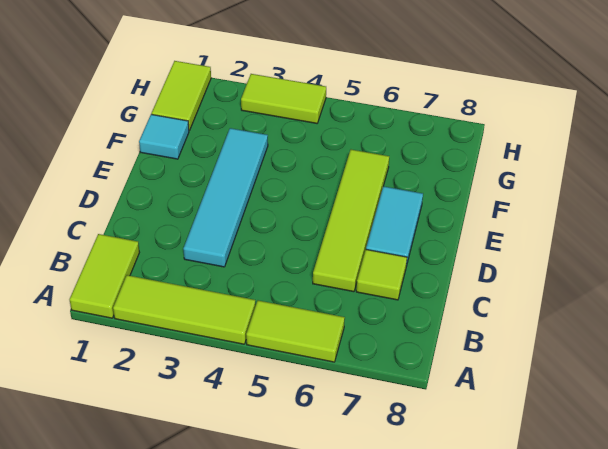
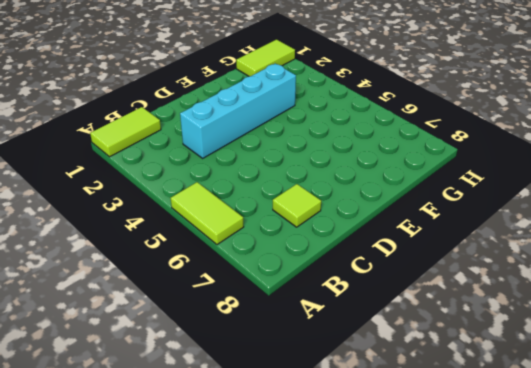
cyan brick C3:F3 level 1 -> cyan tile C3:F3 level 1
none -> lime tile A2:A4 level 1
none -> lime tile C6:F6 level 1

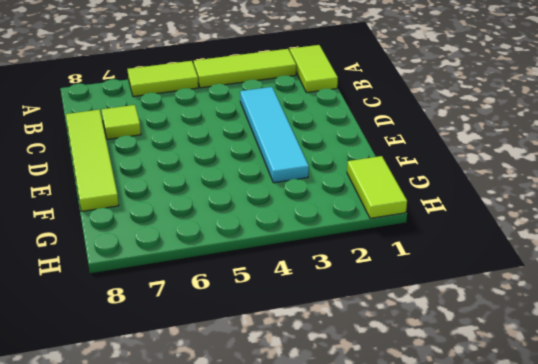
lime tile C8:F8 level 1 -> lime tile C6:F6 level 1
none -> cyan tile D7:E7 level 1
none -> cyan tile F1 level 1

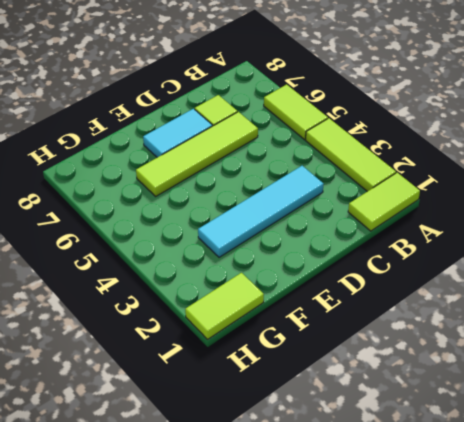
none -> cyan tile F1 level 1
none -> lime tile H3:H4 level 1

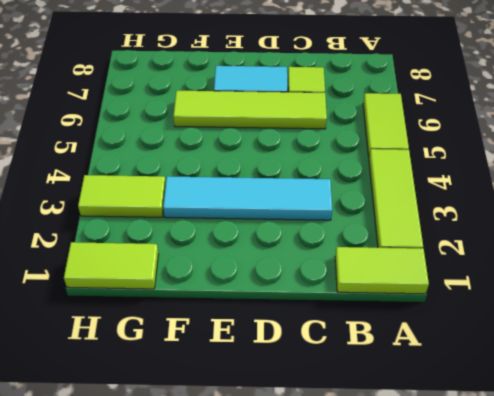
lime tile G3:H3 level 1 -> lime tile H3:H4 level 1
none -> cyan tile F1 level 1

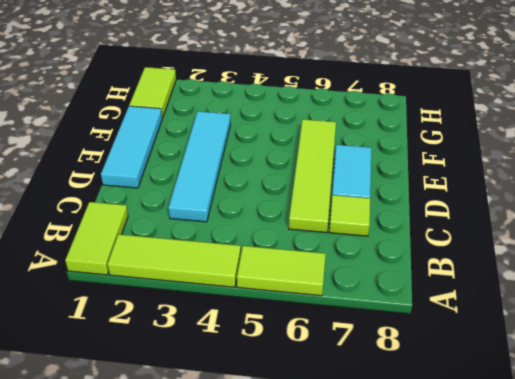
cyan tile D1:F1 level 1 -> cyan tile F1 level 1
none -> lime tile H3:H4 level 1

